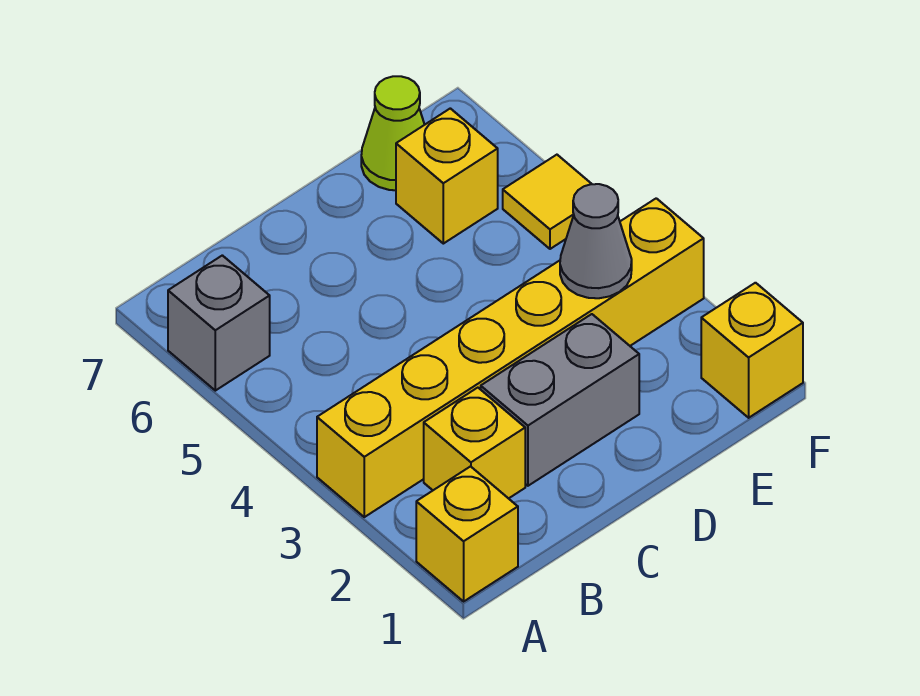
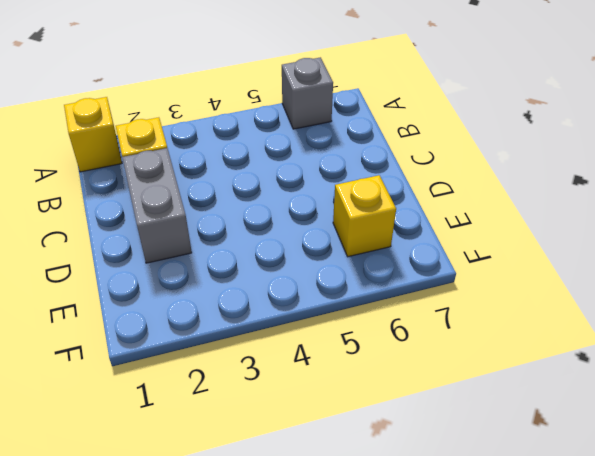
none -> yellow brick A3:F3 level 1
none -> lime cone E7 level 1

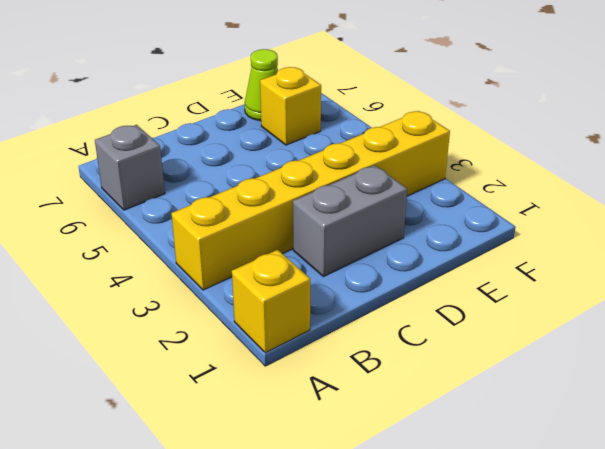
none -> yellow brick B2 level 1
none -> yellow brick F1 level 1

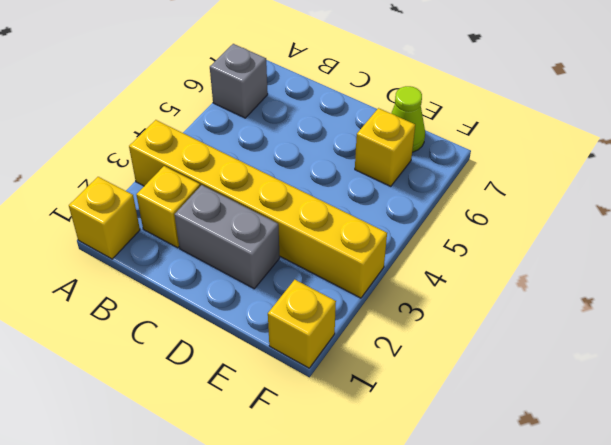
none -> yellow tile F5 level 1
none -> grey cone E3 level 2

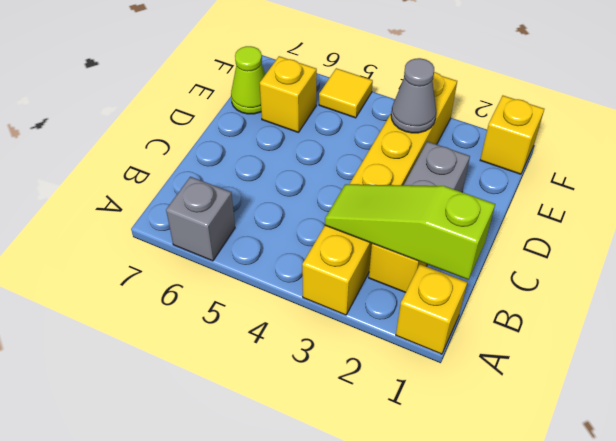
lime slope B1:B3 level 2 top 1 -> none

